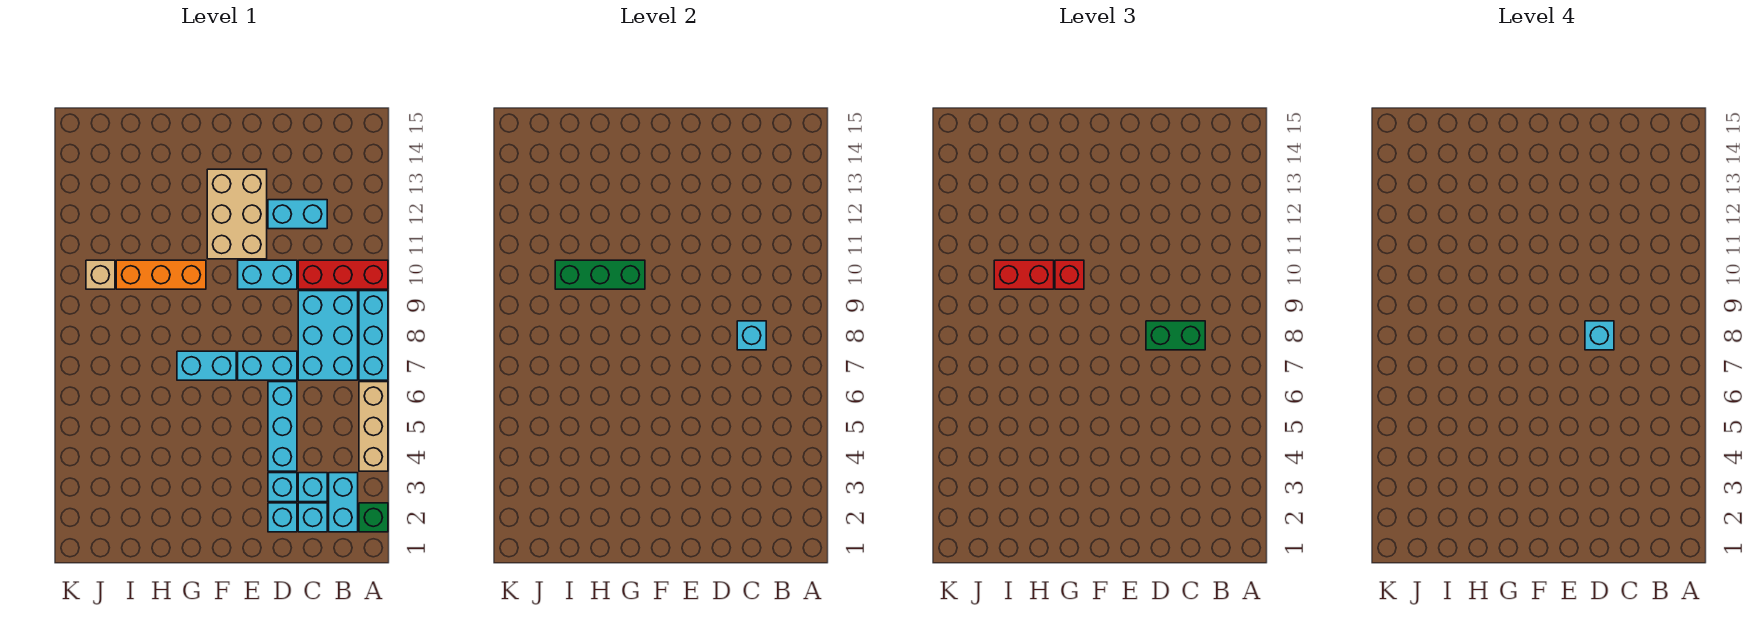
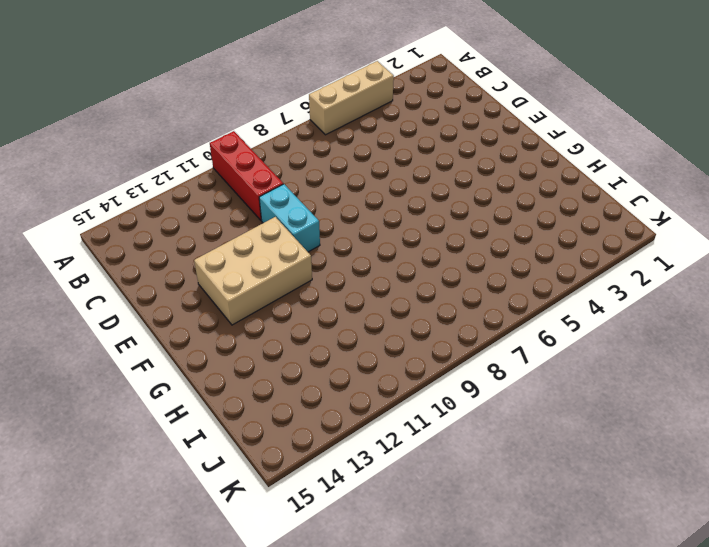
none -> green brick A2 level 1
none -> cyan brick A7:A9 level 1
none -> cyan brick B2:B3 level 1

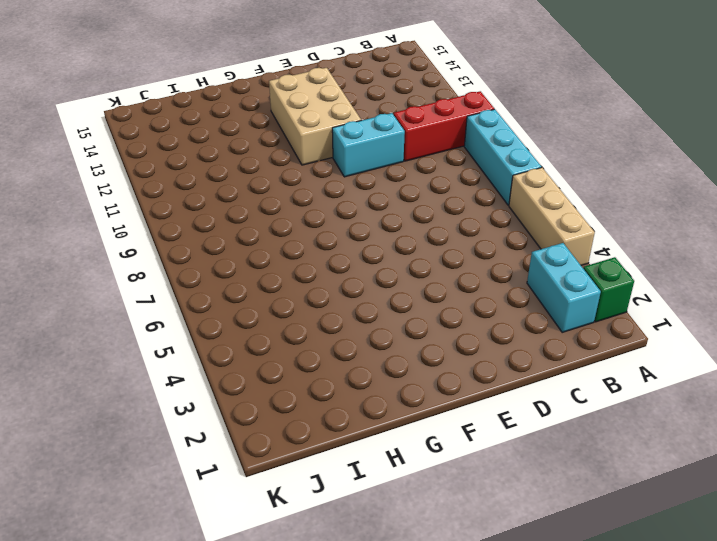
none -> cyan brick B7:C9 level 1
none -> cyan brick C2 level 1
none -> cyan brick C3 level 1

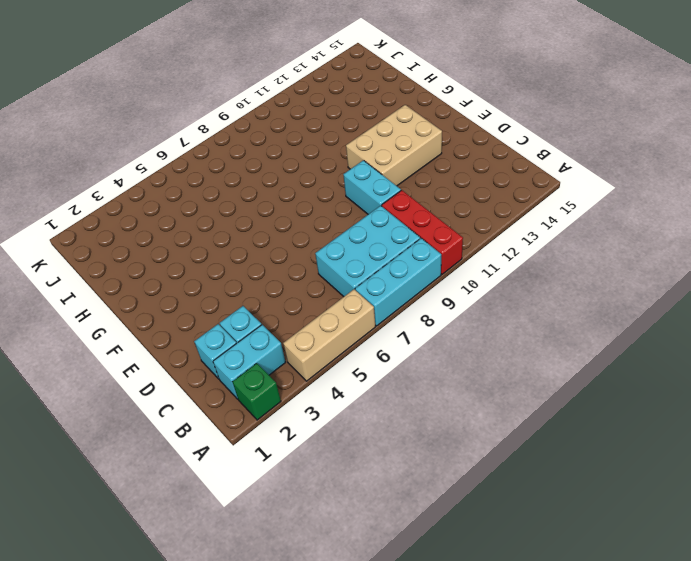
none -> cyan brick C12:D12 level 1
none -> cyan brick D2 level 1
none -> cyan brick D3 level 1

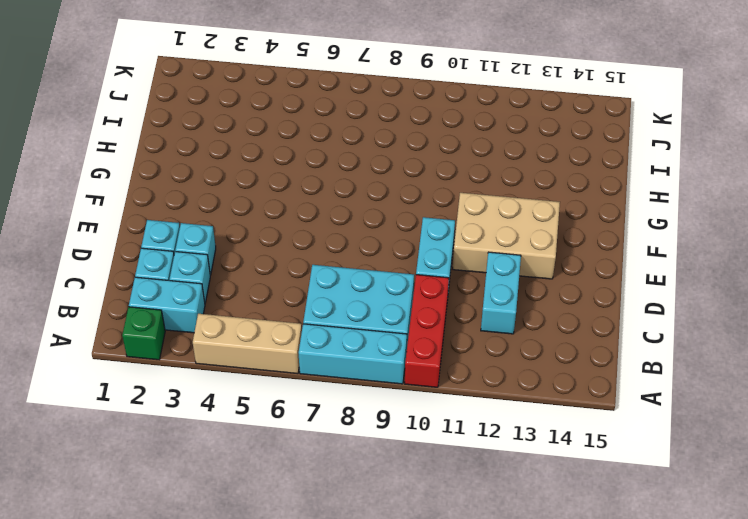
none -> cyan brick D4:D6 level 1
none -> cyan brick D7:E7 level 1
none -> cyan brick F7:G7 level 1

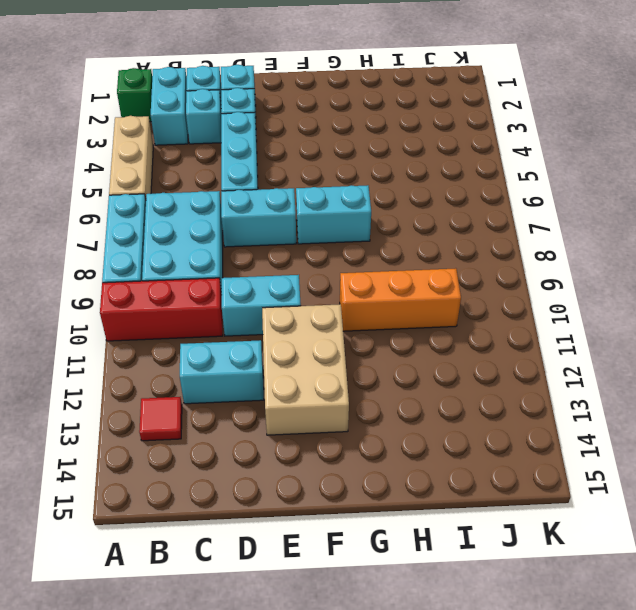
red tile B13 level 1 -> none
none -> tan brick J10 level 1
none -> cyan brick C8 level 2
none -> green brick G10:I10 level 2

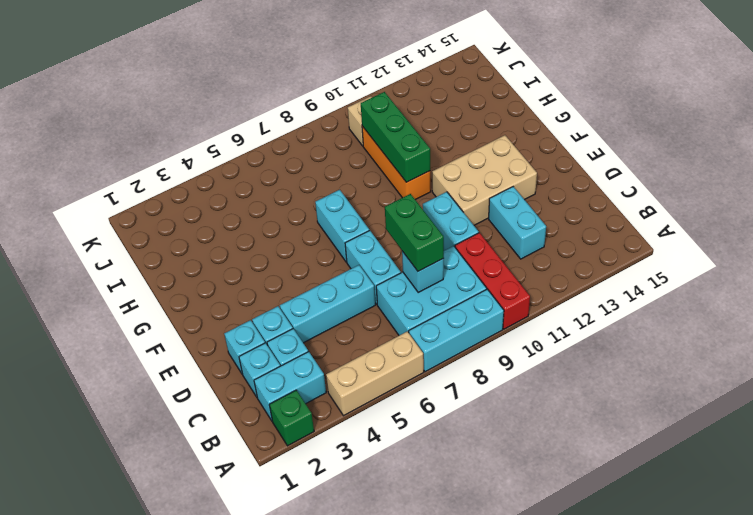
none -> red brick G10 level 3
none -> red brick H10:I10 level 3
none -> cyan brick D8 level 4

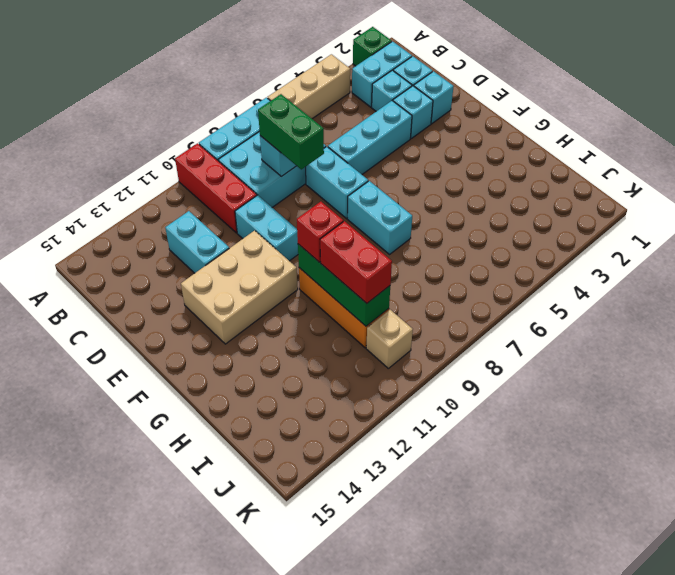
none -> cyan brick D8 level 4

